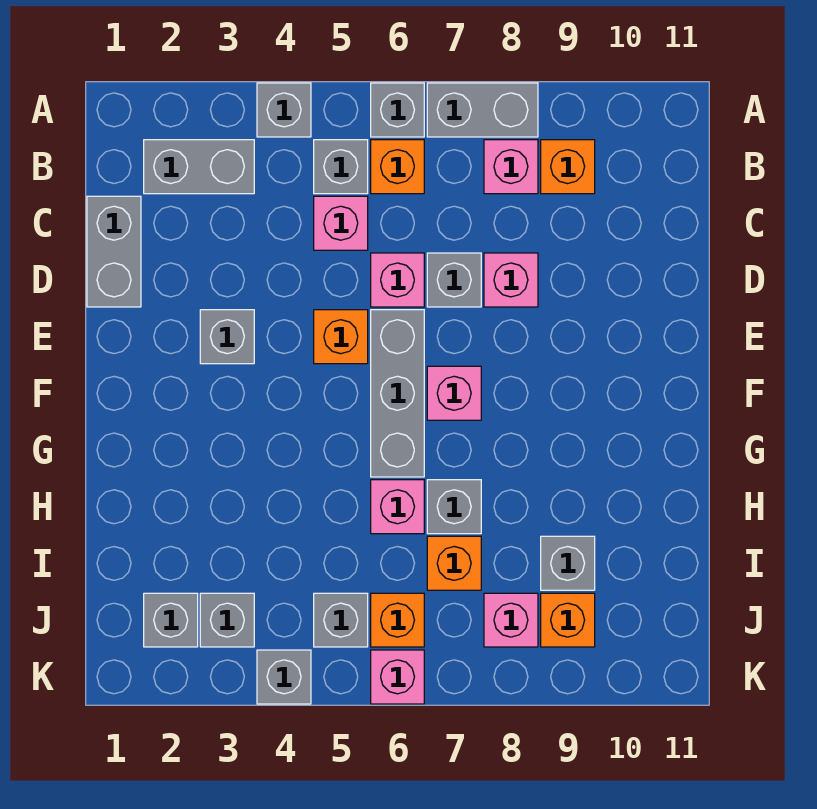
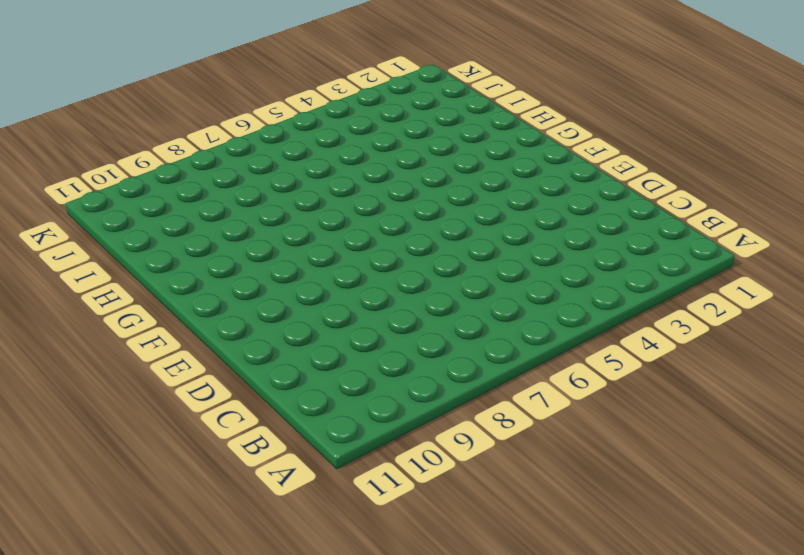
none -> grey brick A4 level 1
none -> grey brick A6 level 1
none -> grey brick A7:A8 level 1

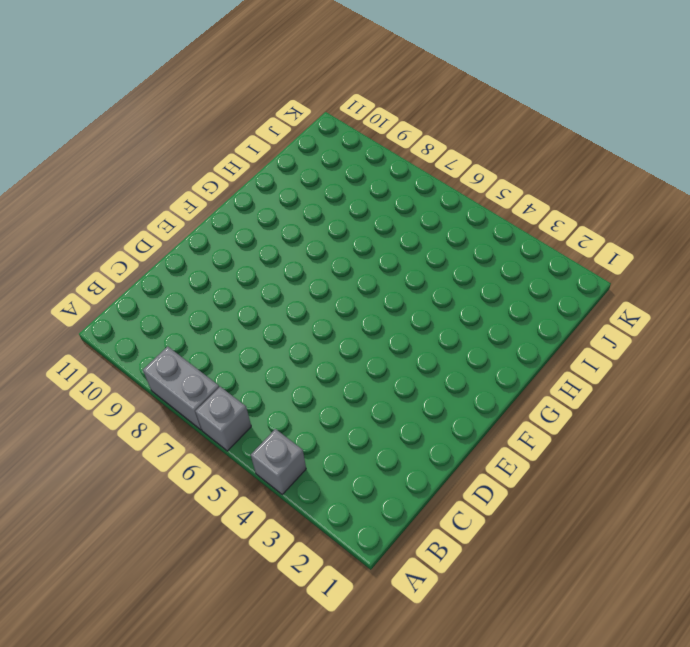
none -> grey brick B2:B3 level 1
none -> grey brick B5 level 1
none -> orange brick B6 level 1

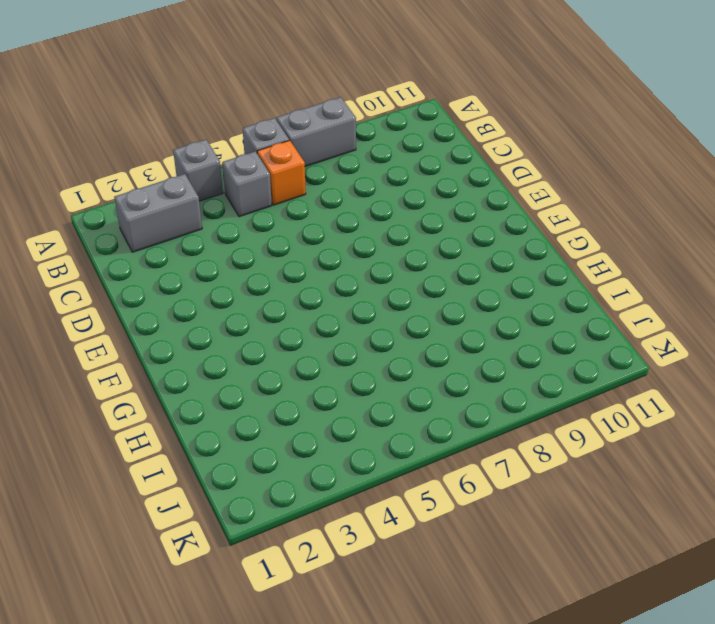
none -> pink brick B8 level 1
none -> orange brick B9 level 1
none -> grey brick C1:D1 level 1

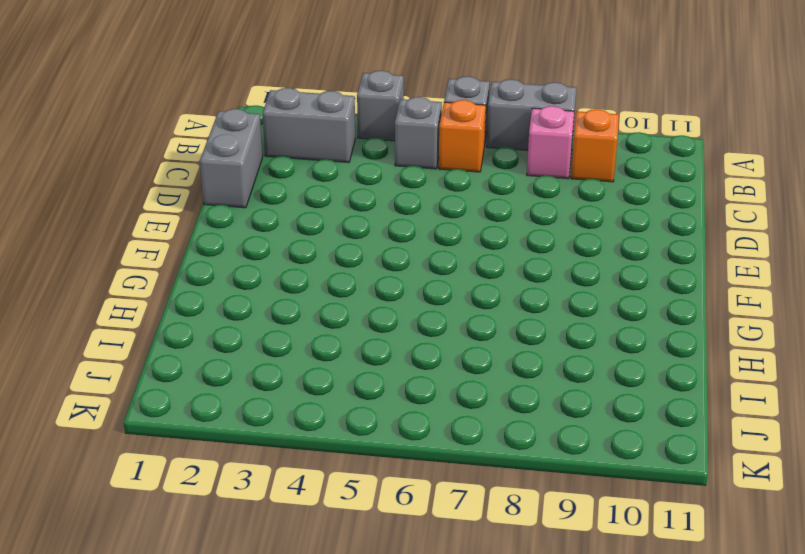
none -> pink brick C5 level 1
none -> pink brick D6 level 1
none -> grey brick D7 level 1

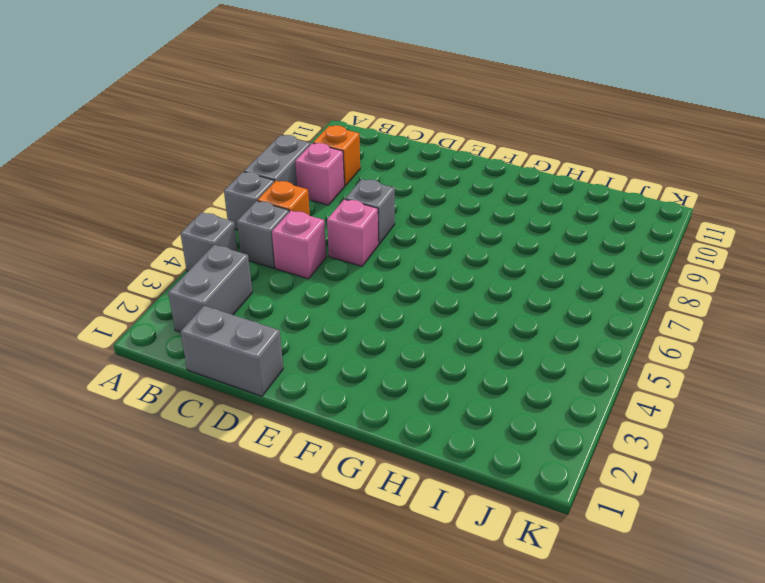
none -> pink brick D8 level 1
none -> grey brick E3 level 1
none -> orange brick E5 level 1

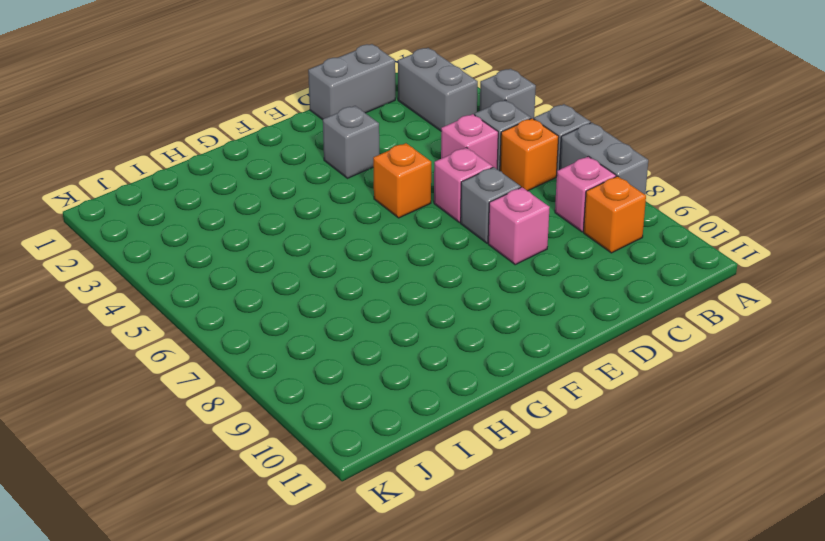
none -> grey brick E6:G6 level 1
none -> pink brick F7 level 1
none -> pink brick H6 level 1

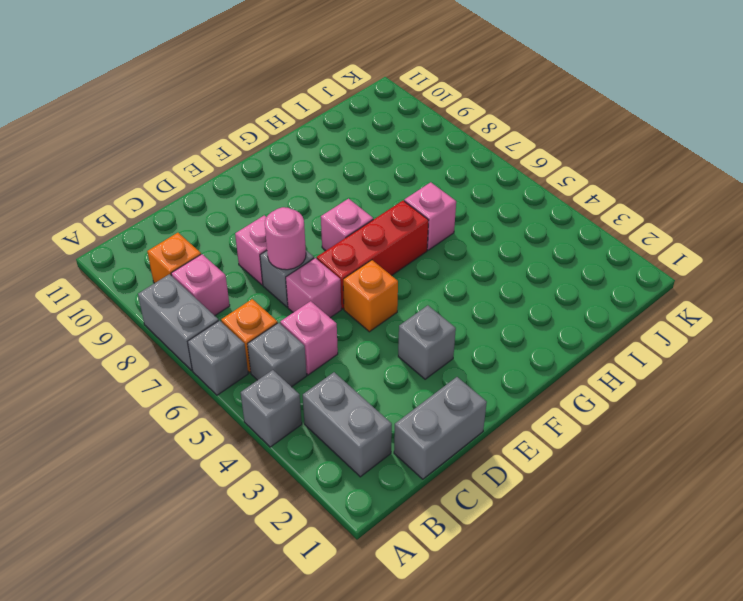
pink round brick D7 level 2 -> none
red brick E6:G6 level 1 -> grey brick E6:G6 level 1
none -> grey brick H7 level 1
none -> orange brick I7 level 1
none -> grey brick I9 level 1

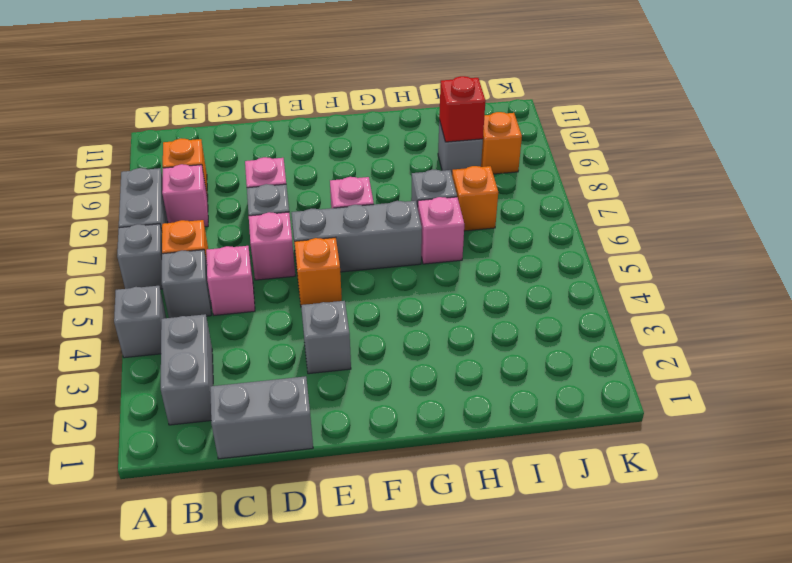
red brick I9 level 2 -> none
none -> grey brick J2 level 1
none -> grey brick J3 level 1
none -> grey brick J5 level 1

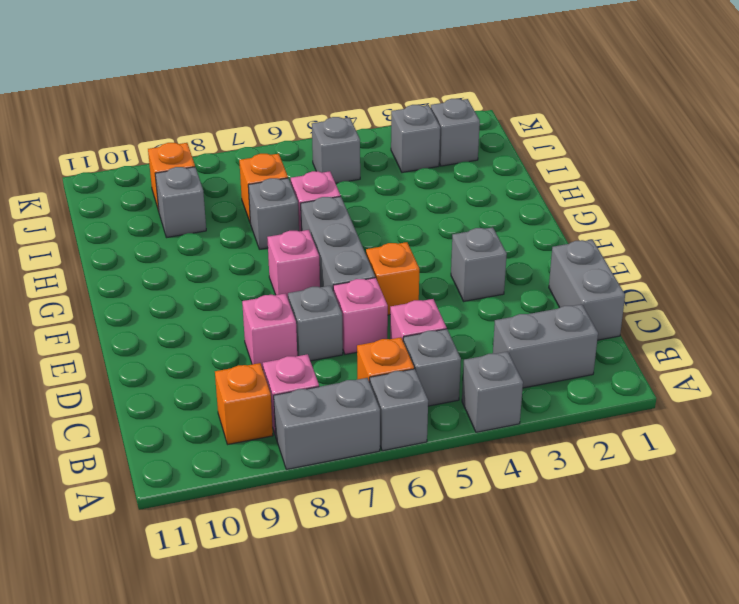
none -> orange brick J6 level 1
none -> pink brick J8 level 1
none -> grey brick K4 level 1

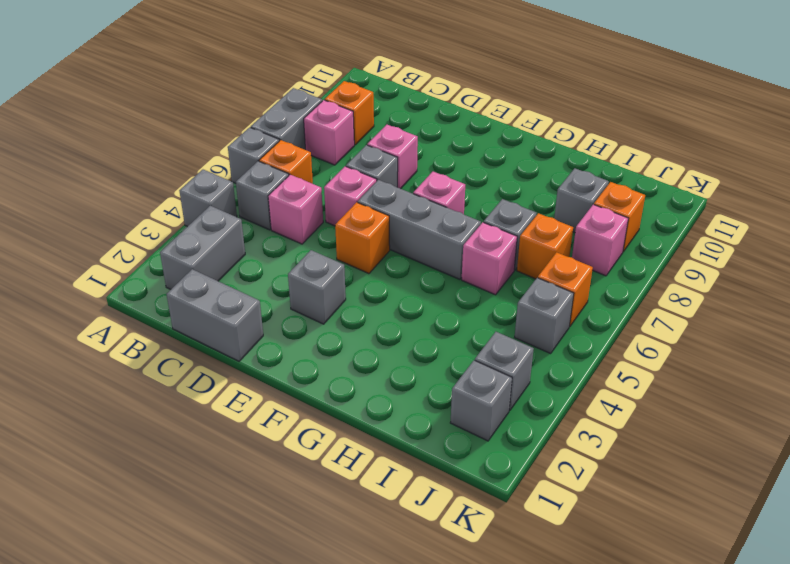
none -> grey brick K4 level 1
none -> pink brick K6 level 1

